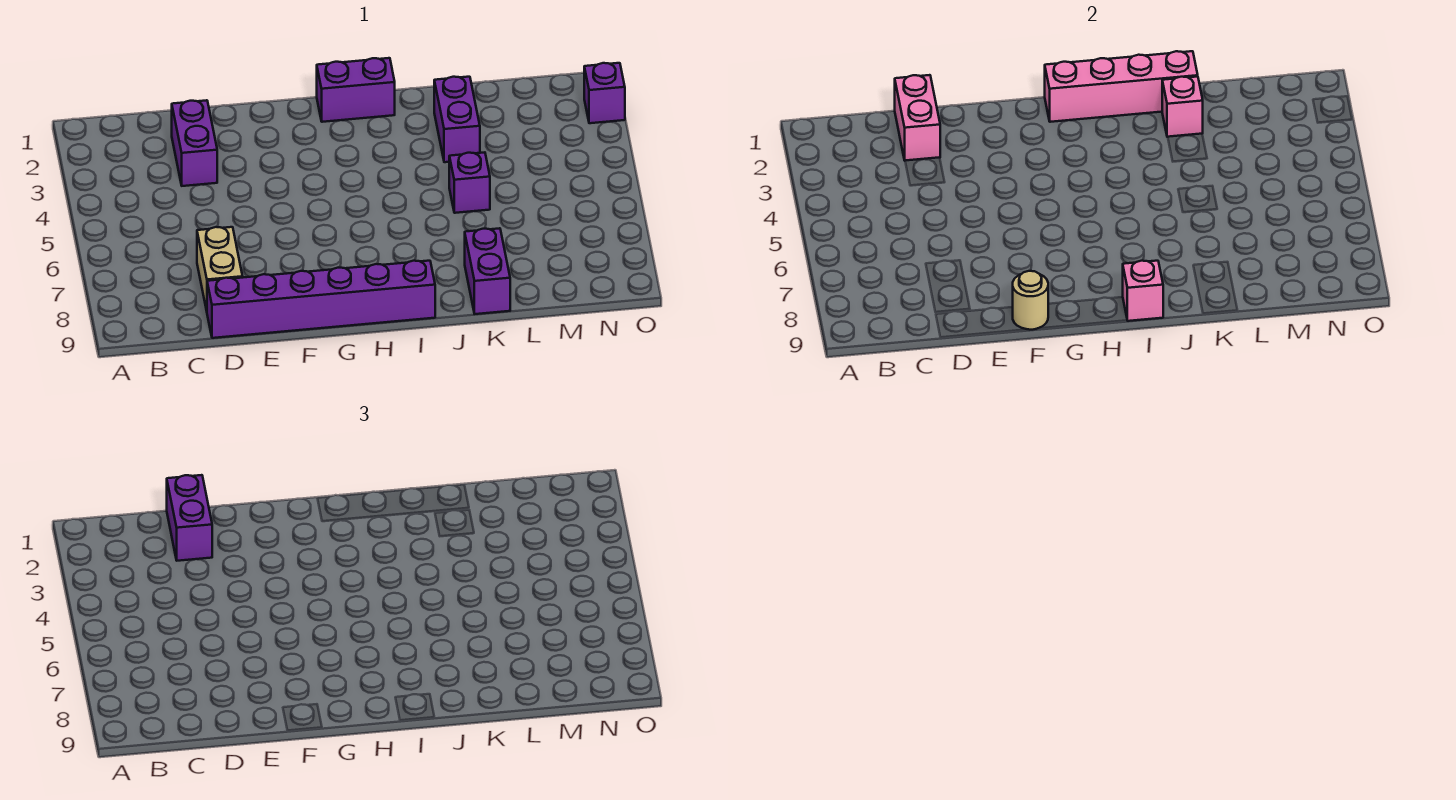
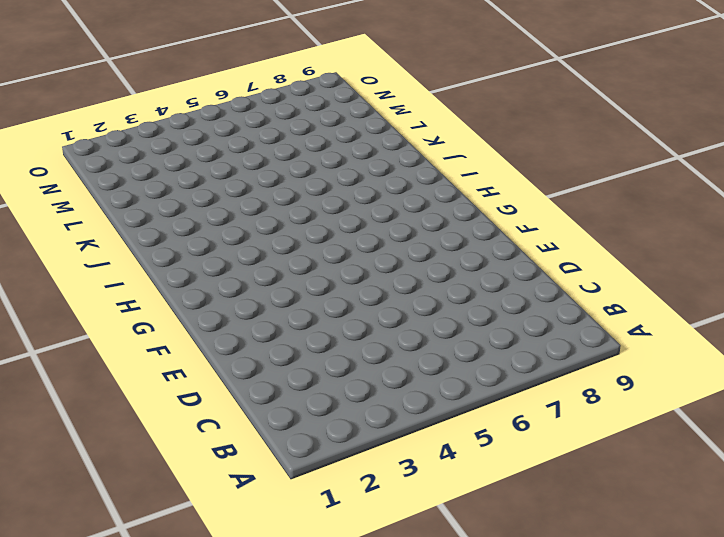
none -> purple brick D2:D3 level 1
none -> tan brick D7:D8 level 1
none -> purple brick D9:I9 level 1

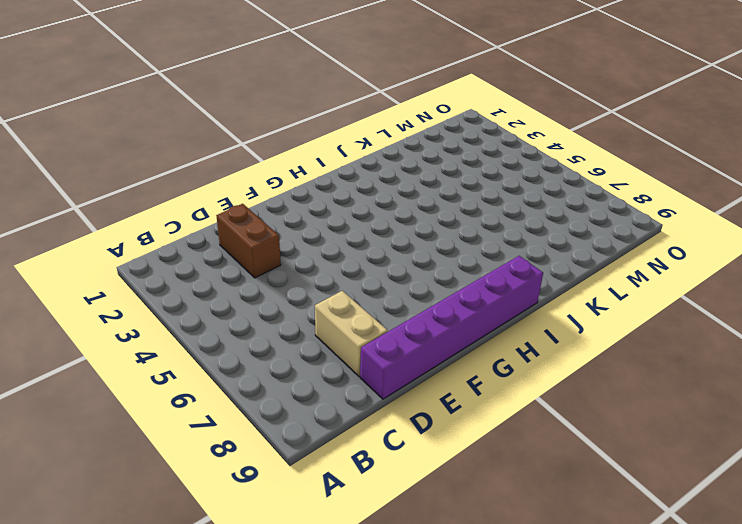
brown brick D2:D3 level 1 -> purple brick D2:D3 level 1
none -> purple brick H1:I1 level 1
none -> purple brick K2:K3 level 1
none -> purple brick K5 level 1

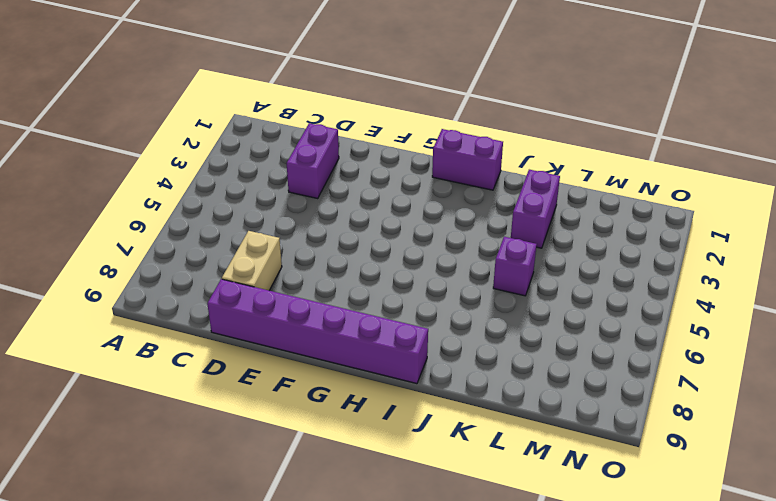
none -> purple brick K8:K9 level 1
none -> purple brick O2 level 1
none -> pink brick D1:D2 level 2

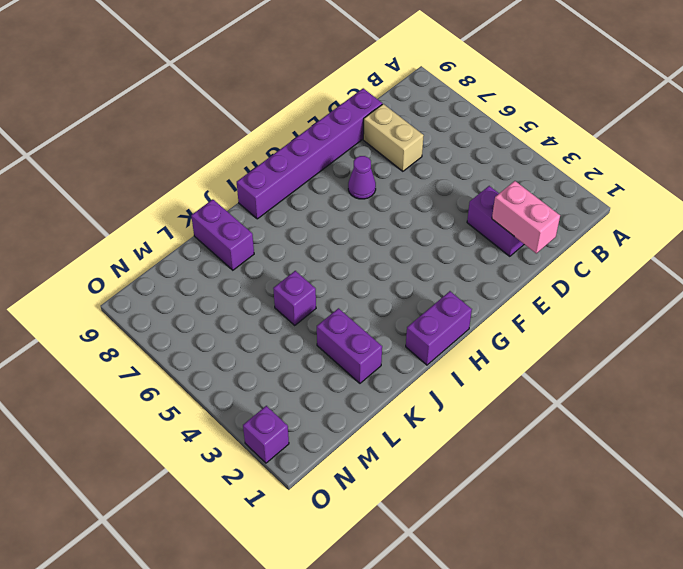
purple cone F7 level 1 -> none
none -> tan round brick F9 level 2
none -> pink brick H1:K1 level 2
none -> pink brick I9 level 2

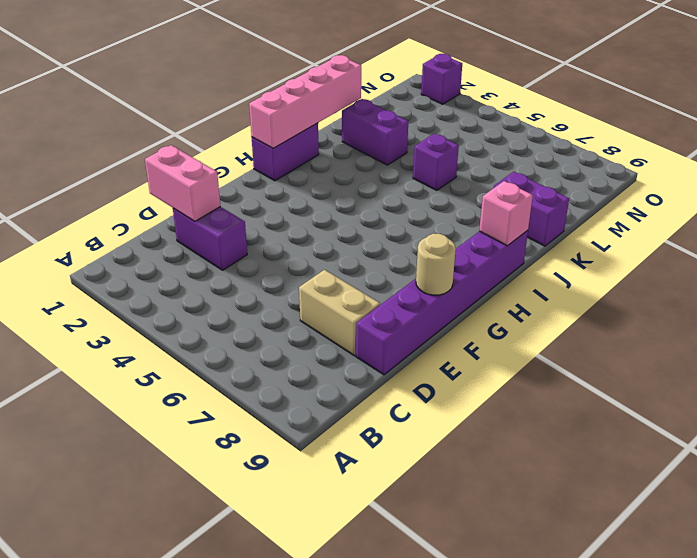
none -> pink brick K2 level 2
none -> purple brick D1:D2 level 3

